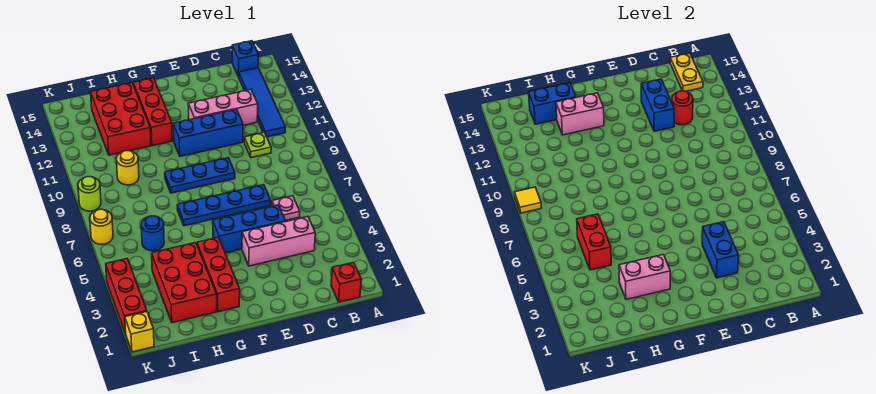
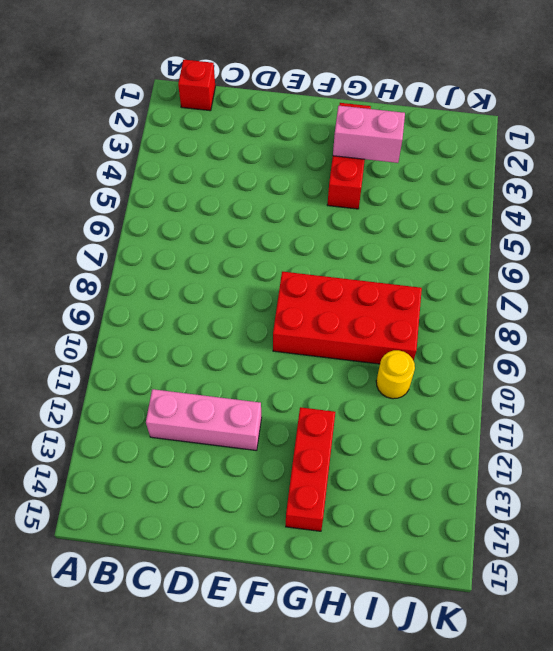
red brick F8:I9 level 1 -> blue plate E9:G9 level 1
none -> blue tile B11:B14 level 1
none -> blue brick B15 level 1
none -> pink brick C4:E4 level 1
none -> pink plate C6 level 1

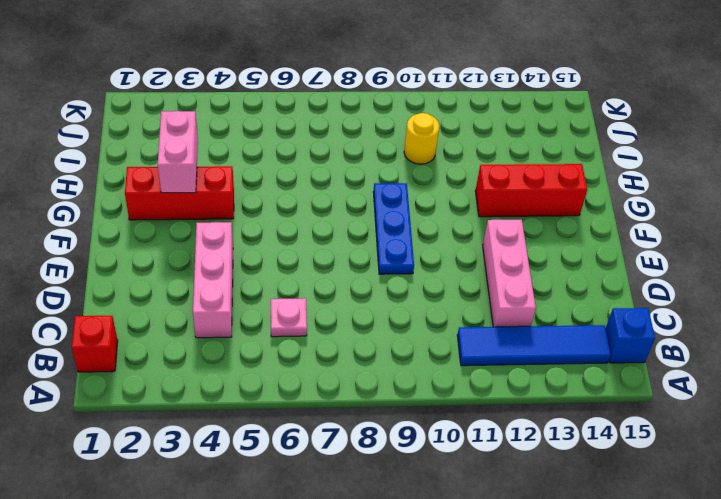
none -> lime plate C10 level 1
none -> blue brick D5:F5 level 1
none -> blue plate D7:G7 level 1
none -> blue brick D11:F11 level 1

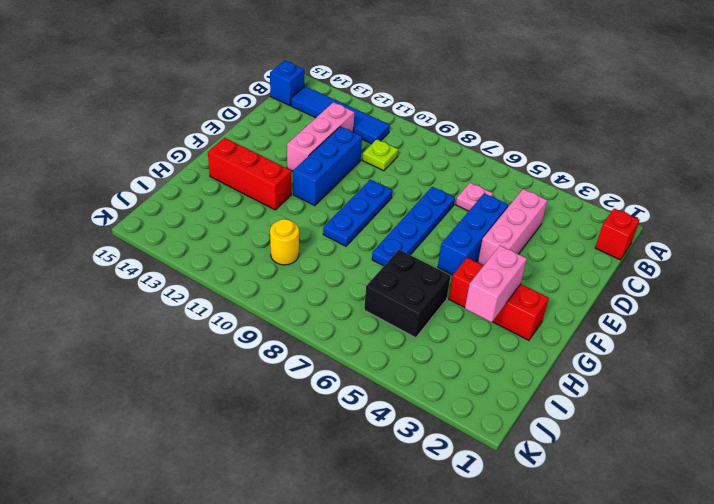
black brick H5:I6 level 1 -> blue round brick I6 level 1
none -> red brick H2:I4 level 1
none -> red brick H12:I14 level 1
none -> yellow brick K1 level 1
none -> red brick K2:K4 level 1

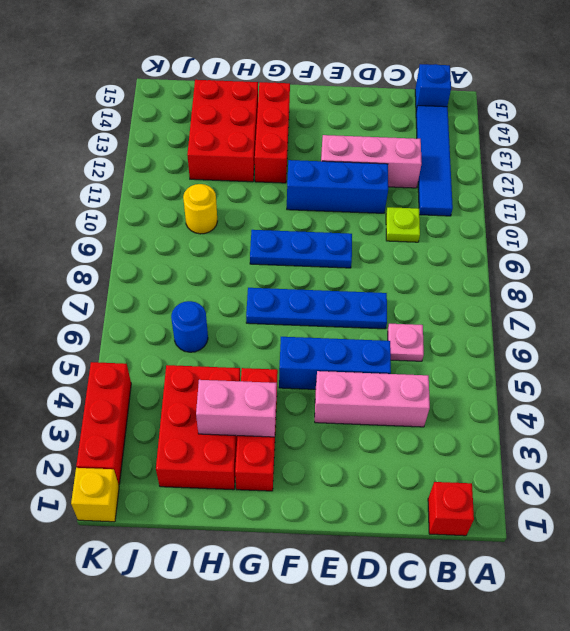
none -> yellow round brick K7 level 1
none -> lime round brick K9 level 1
none -> yellow plate B14:B15 level 2
none -> red round brick C12 level 2

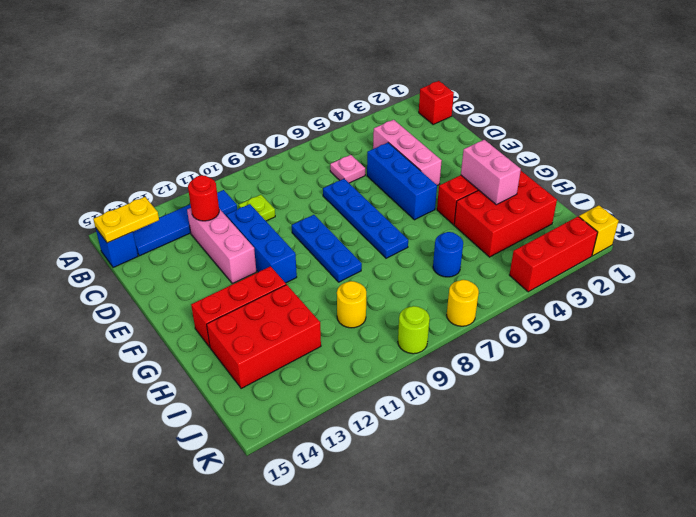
none -> blue brick D3:D4 level 2
none -> blue brick D12:D13 level 2
none -> pink brick G13:H13 level 2
none -> blue brick H14:I14 level 2

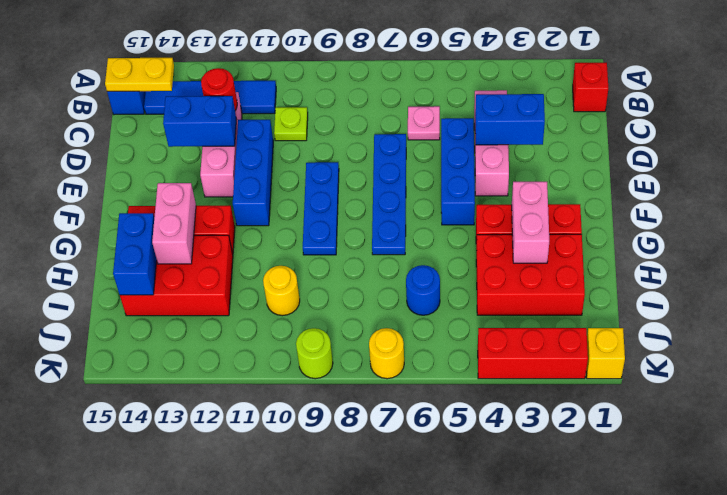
none -> red brick I5:I6 level 2
none -> yellow tile K9 level 2

